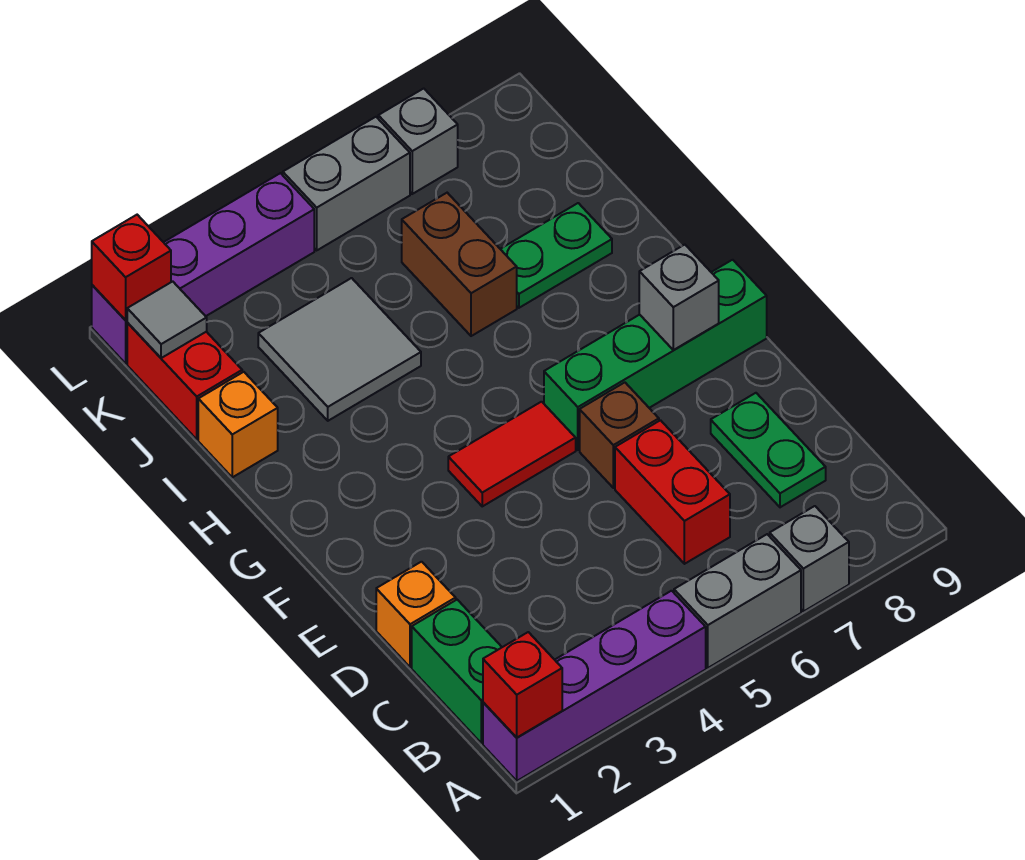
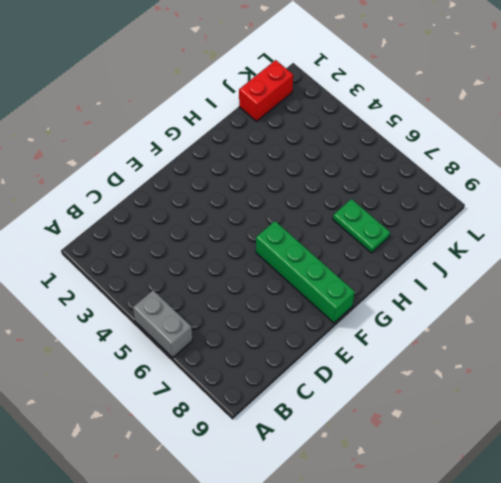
none -> purple brick A1:A4 level 1
none -> grey brick A7 level 1
none -> green brick B1:C1 level 1

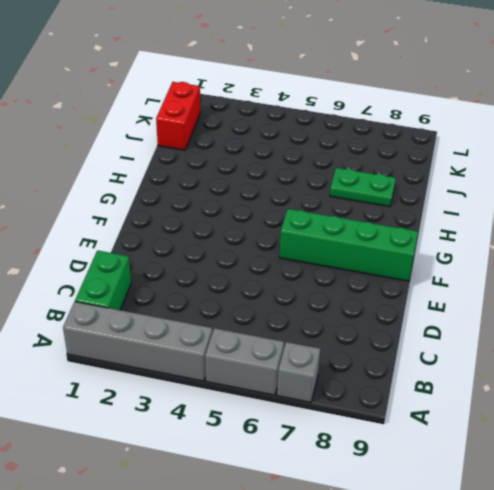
grey brick A1:A4 level 1 -> purple brick A1:A4 level 1
none -> red brick C6:D6 level 1
none -> green plate C8:D8 level 1
none -> orange brick D1 level 1

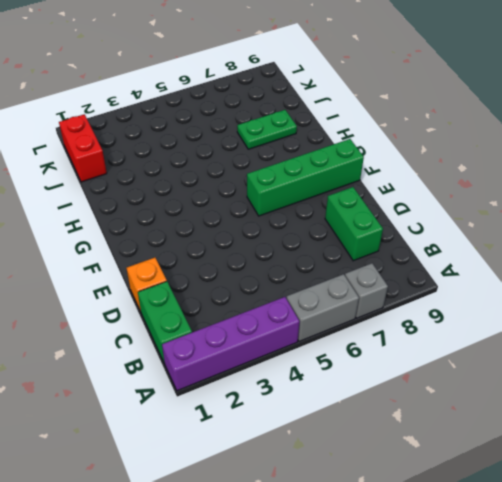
green brick C8:D8 level 1 -> green plate C8:D8 level 1
none -> red brick C6:D6 level 1
none -> brown brick E6 level 1
none -> red tile F4:F5 level 1

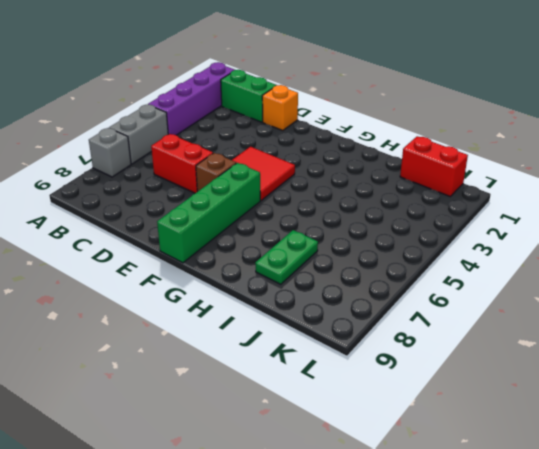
red tile E4:F5 level 1 -> red tile F4:F5 level 1
none -> green plate C8:D8 level 1
none -> orange brick I1 level 1
none -> grey tile I3:J4 level 1

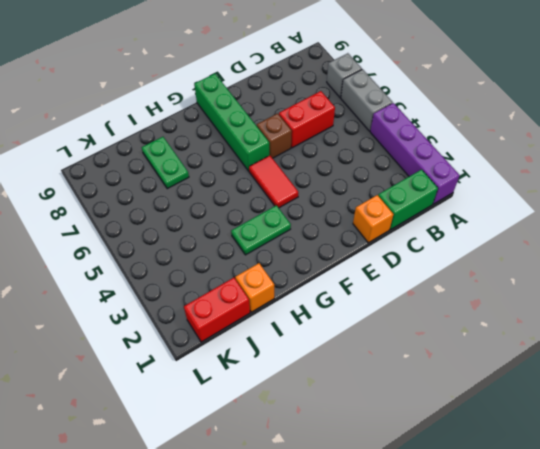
green plate G3:H3 level 1 -> green plate C8:D8 level 1
none -> grey tile I3:J4 level 1
none -> brown brick I6:J6 level 1
none -> purple brick L1:L4 level 1

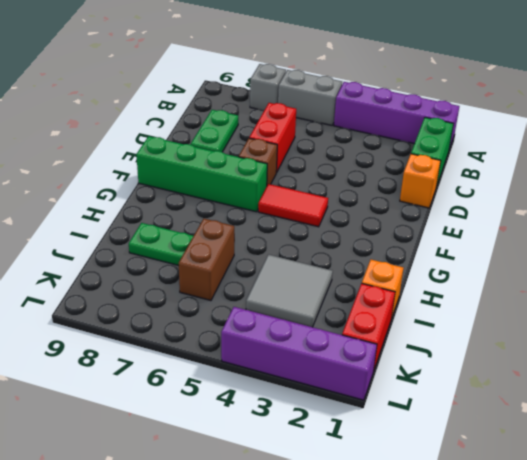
none -> grey brick L5:L6 level 1
none -> grey brick L7 level 1
none -> red brick A1 level 2

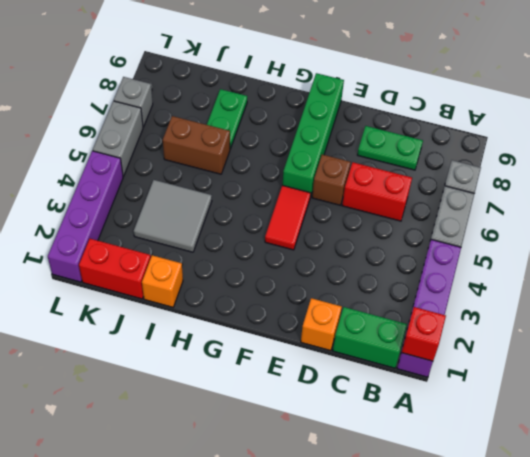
none -> grey brick F8 level 2
none -> grey tile K1 level 2
none -> red brick L1 level 2

